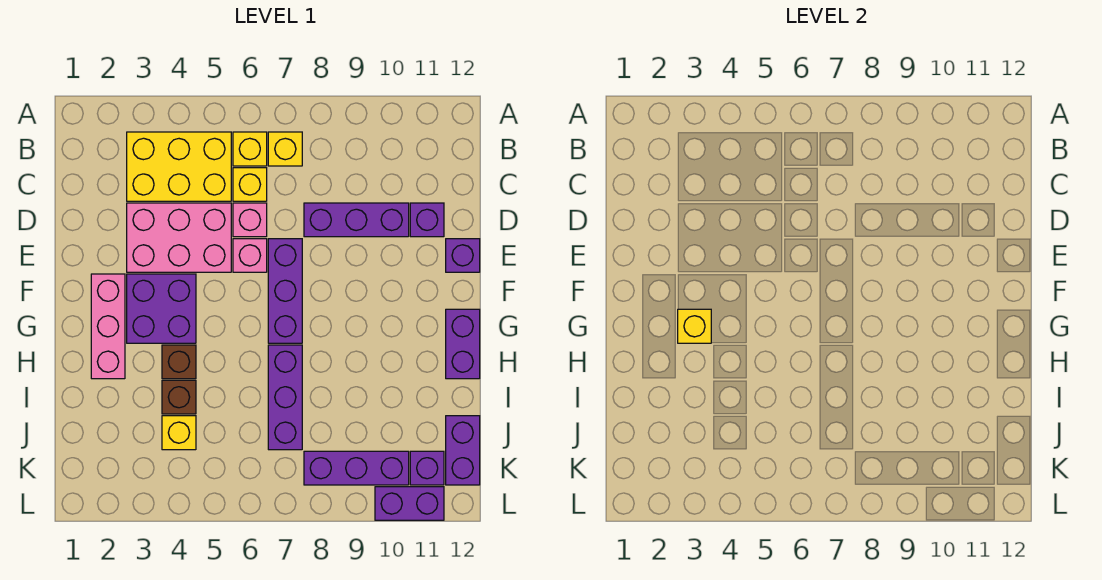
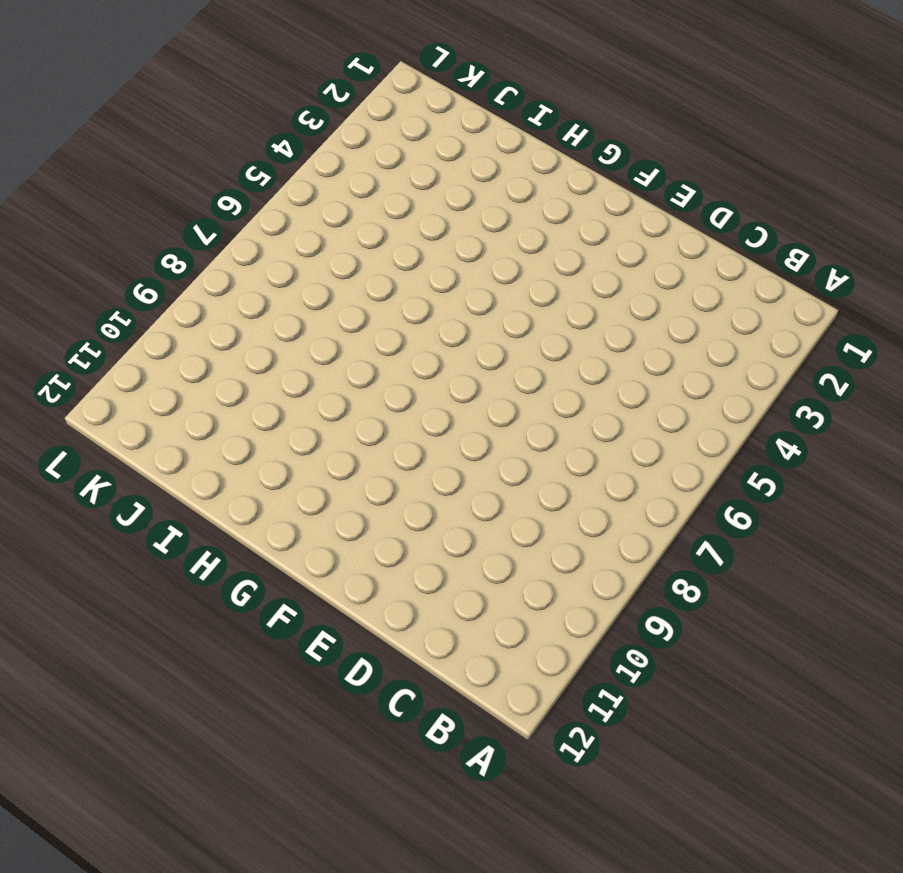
none -> yellow brick B3:C5 level 1
none -> yellow brick B6 level 1
none -> yellow brick B7 level 1

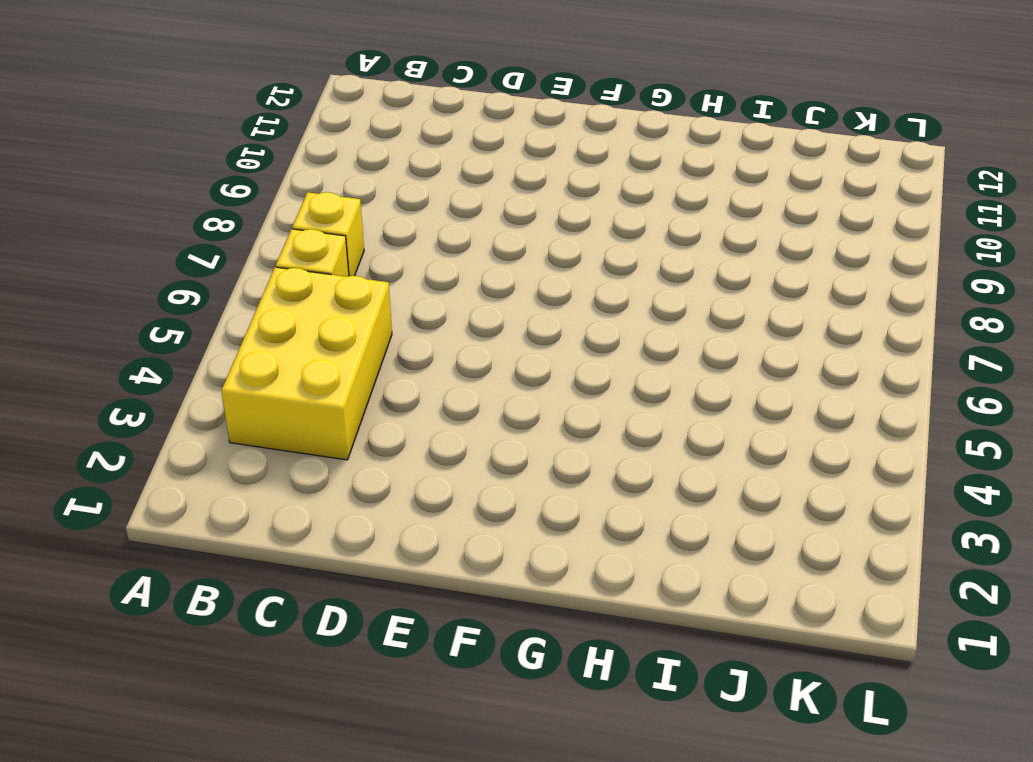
none -> yellow brick C6 level 1
none -> pink brick D3:E5 level 1
none -> pink brick D6 level 1

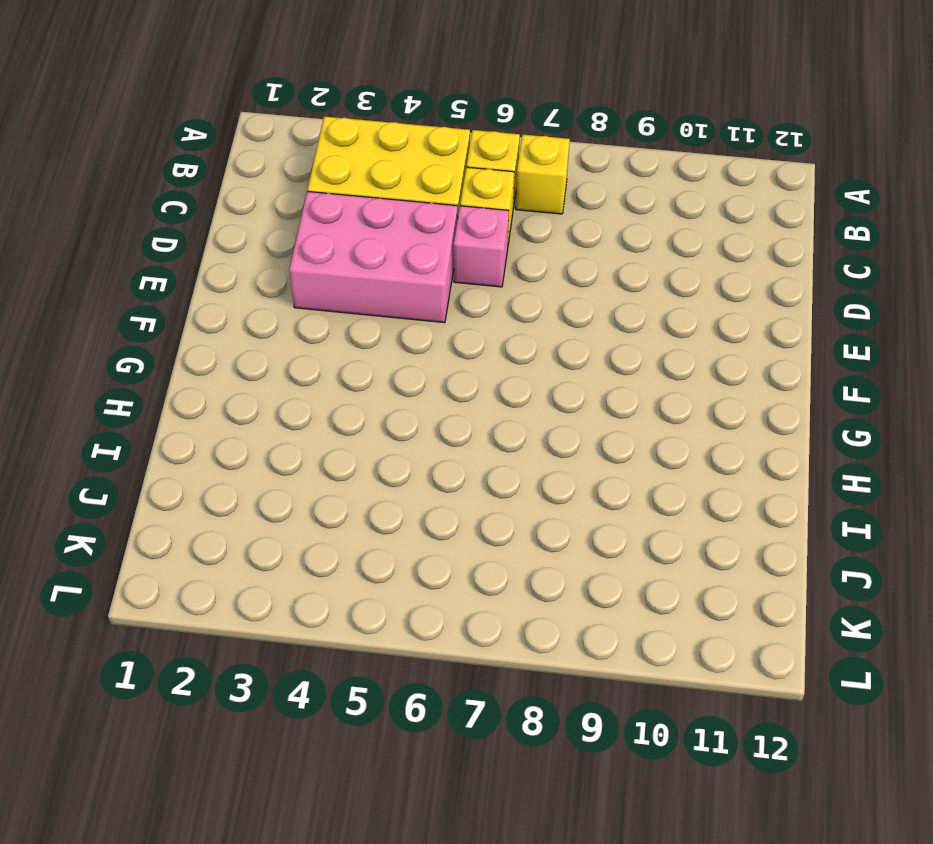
none -> purple brick D8:D10 level 1
none -> purple brick D11 level 1
none -> pink brick E6 level 1

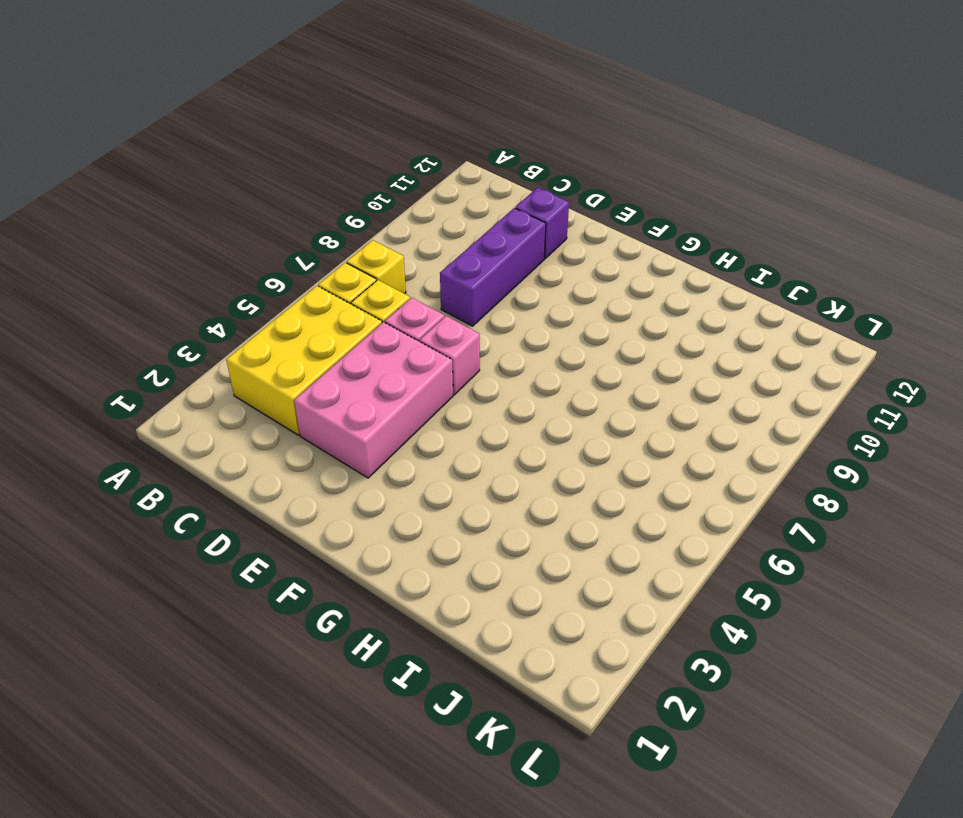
none -> purple brick E7:G7 level 1
none -> purple brick E12 level 1
none -> pink brick F2:H2 level 1

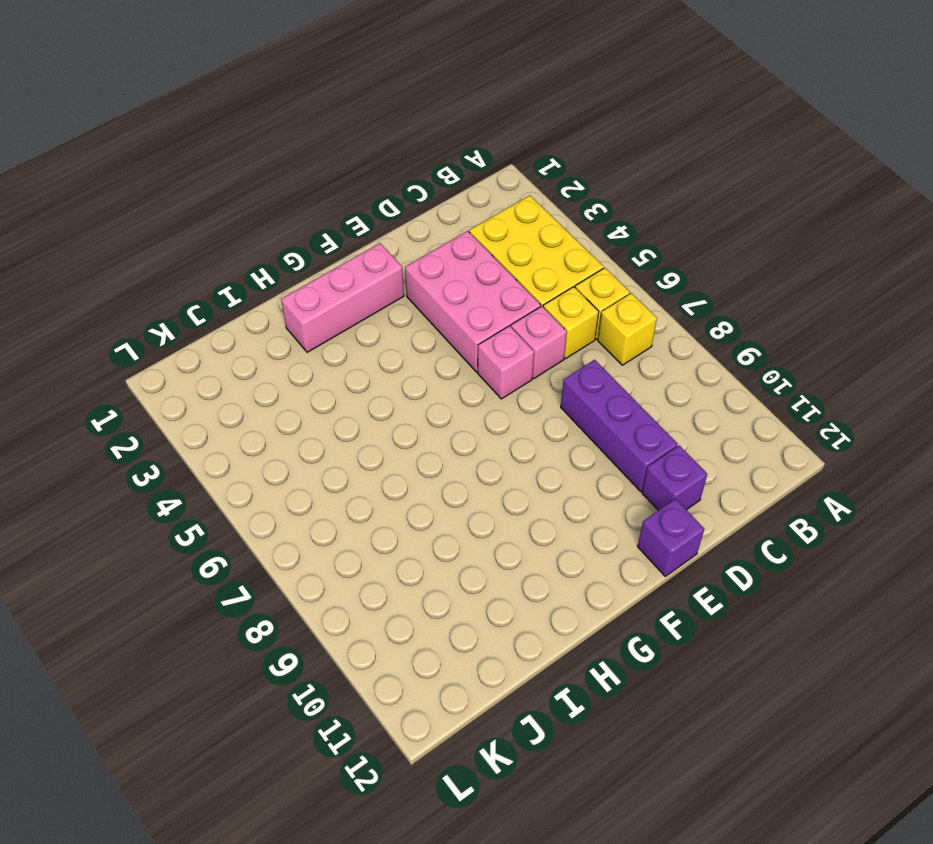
none -> purple brick E7:G7 level 1
none -> purple brick F3:G4 level 1
none -> purple brick G12:H12 level 1

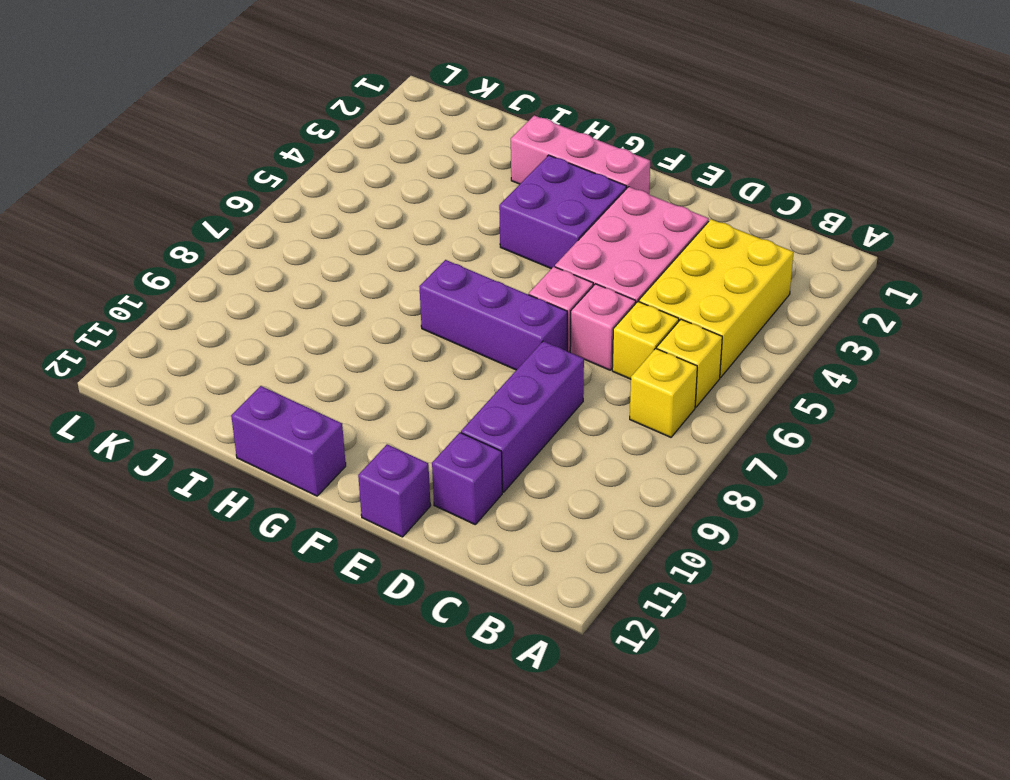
none -> brown brick H4 level 1
none -> purple brick H7:J7 level 1
none -> brown brick I4 level 1

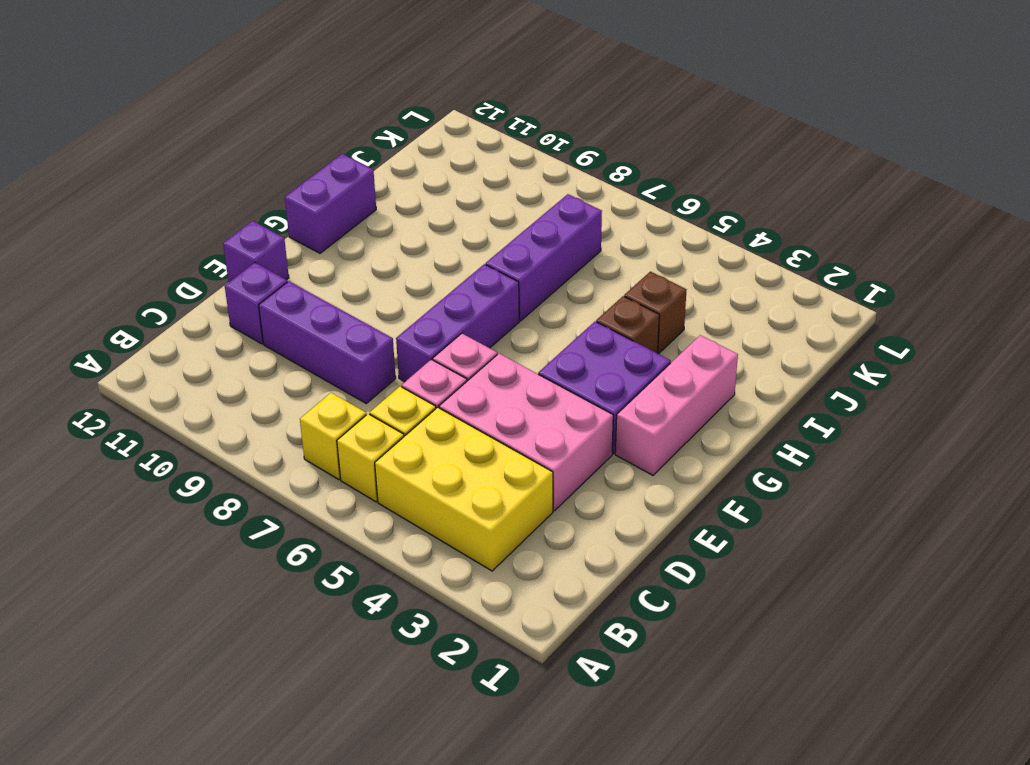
none -> yellow brick J4 level 1
none -> purple brick J12:K12 level 1
none -> purple brick K8:K10 level 1

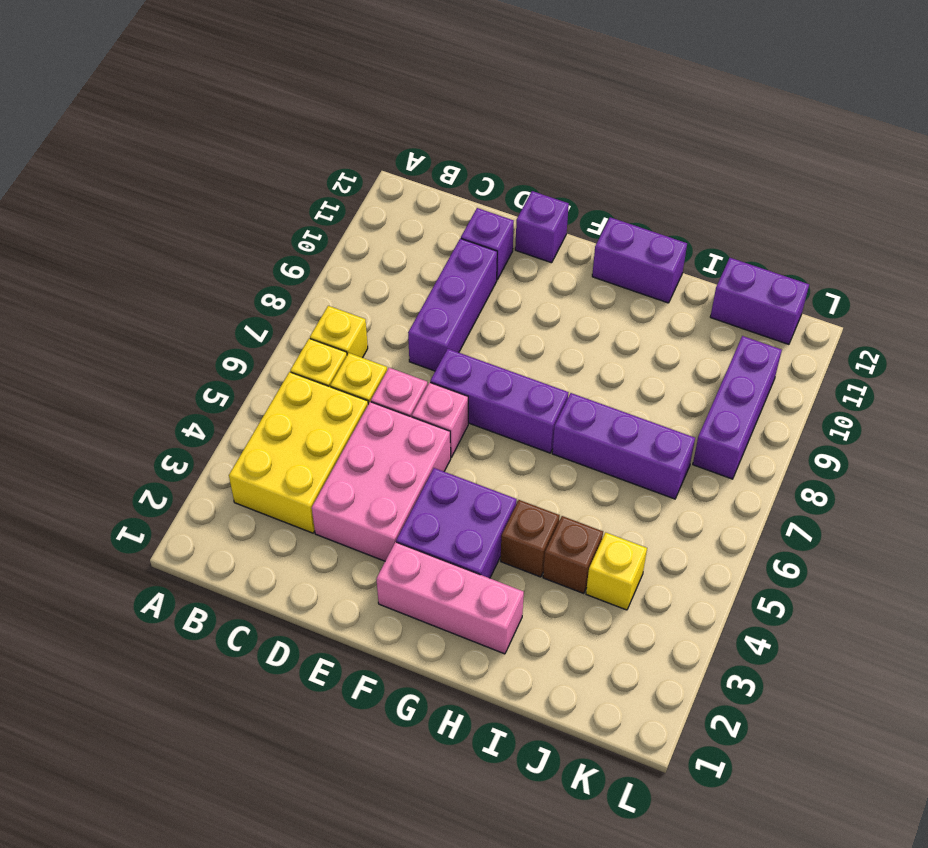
none -> purple brick K11 level 1
none -> purple brick L10:L11 level 1
none -> yellow brick G3 level 2

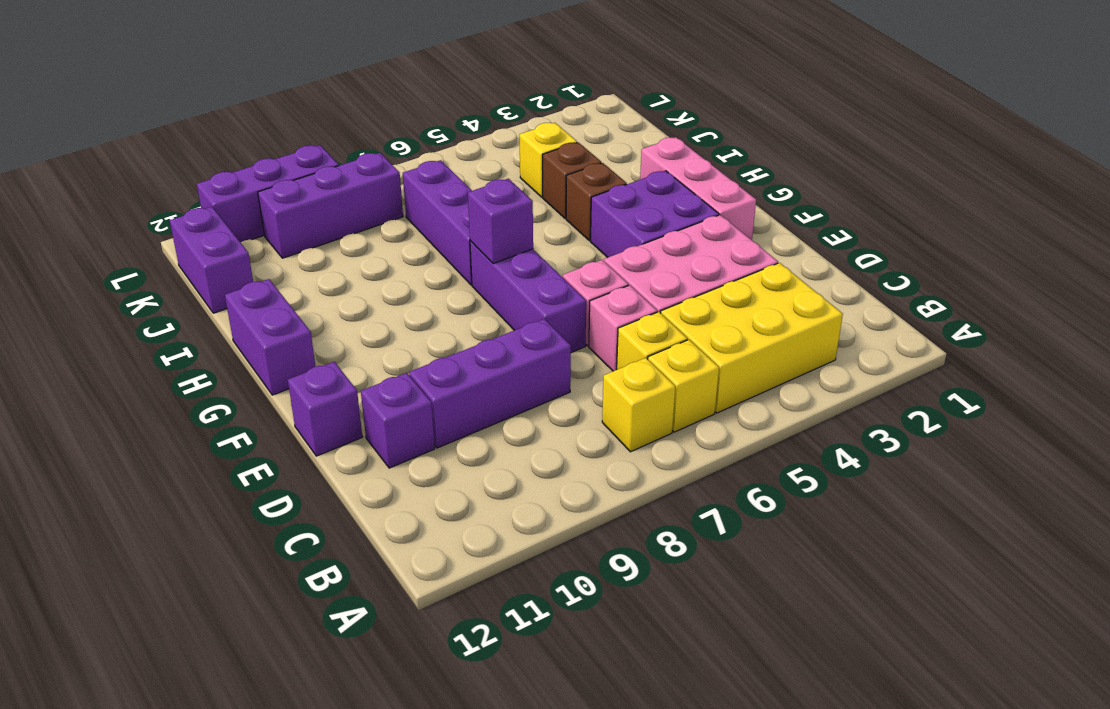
purple brick G7 level 2 -> purple brick K11 level 1
purple brick L9:L11 level 1 -> purple brick L10:L11 level 1
none -> yellow brick G3 level 2

